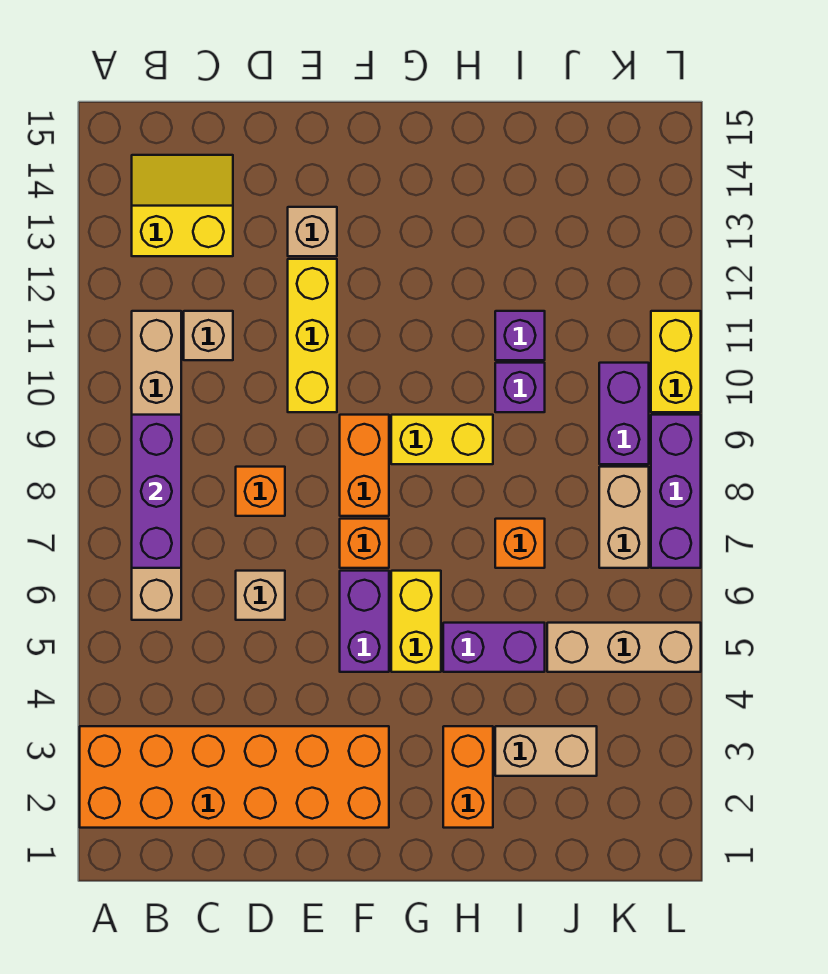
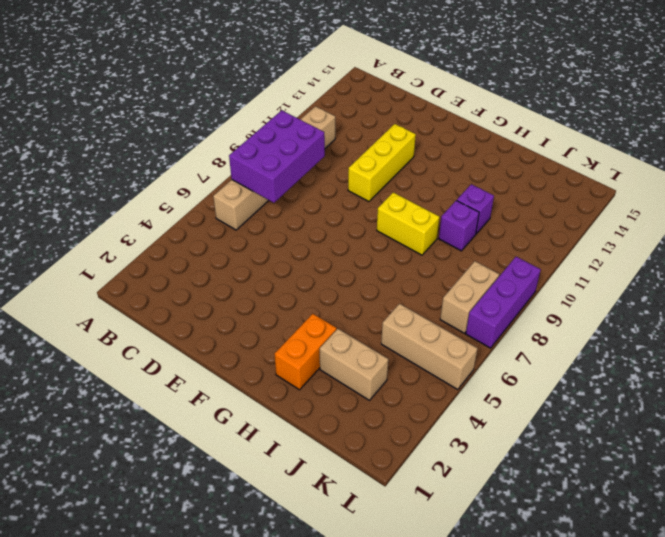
purple brick B7:C9 level 2 -> purple brick B7:B9 level 2
none -> orange brick A2:F3 level 1
none -> yellow slope B13:C14 level 1 top 13
none -> tan brick C11 level 1

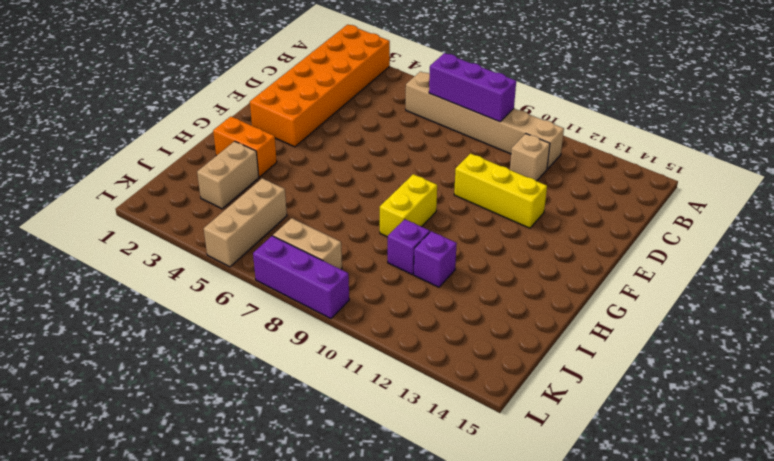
none -> yellow slope B13:C14 level 1 top 13
none -> tan brick D6 level 1
none -> orange brick D8 level 1

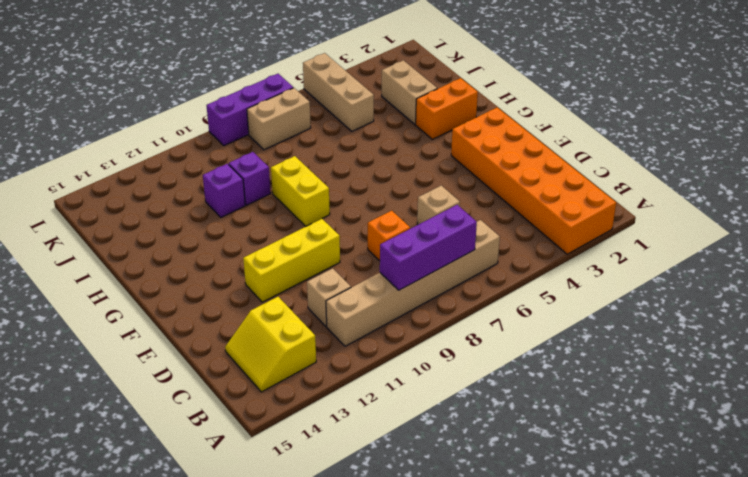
none -> tan brick E13 level 1
none -> purple brick F5:F6 level 1
none -> orange brick F7 level 1

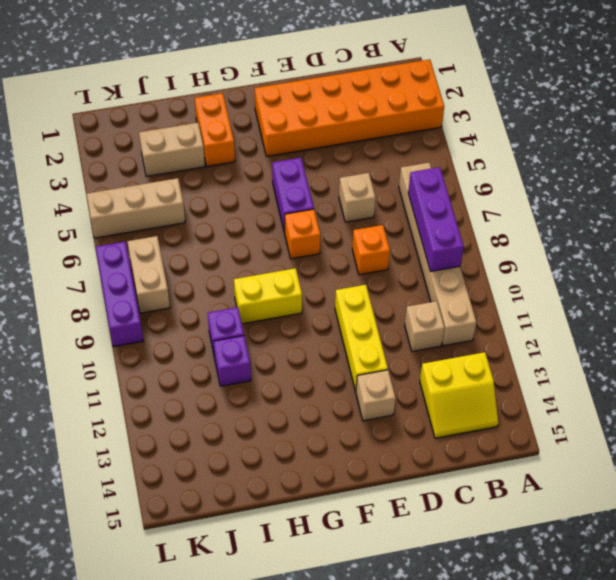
none -> orange brick F8:F9 level 1
none -> yellow brick G5:G6 level 1
none -> purple brick H5:I5 level 1

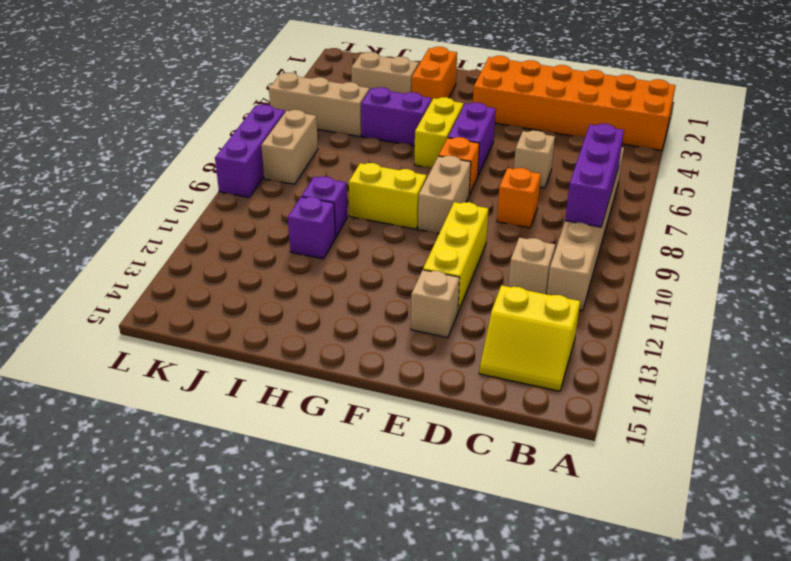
tan brick F8:F9 level 1 -> orange brick F8:F9 level 1
none -> orange brick I7 level 1
none -> purple brick K9:K10 level 1
none -> yellow brick L10:L11 level 1

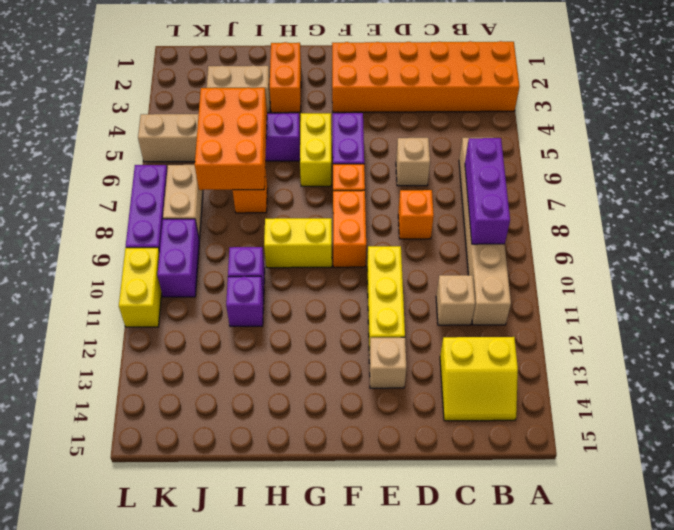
orange brick I5:J7 level 2 -> none

